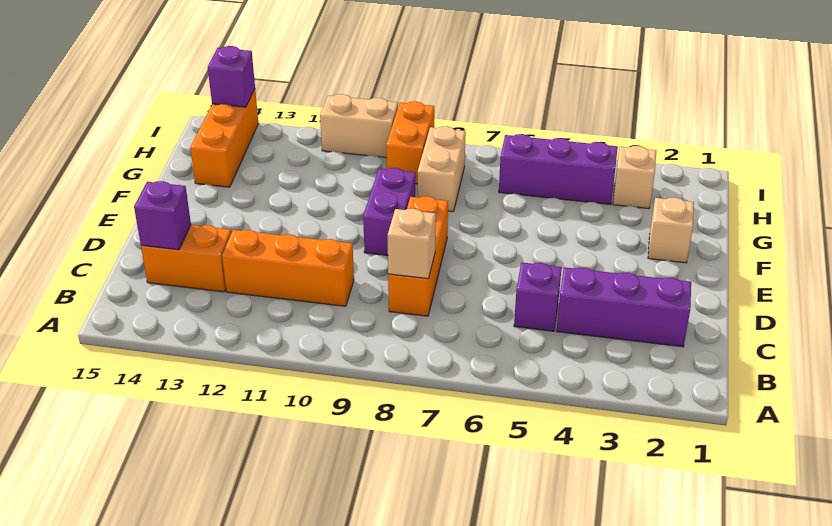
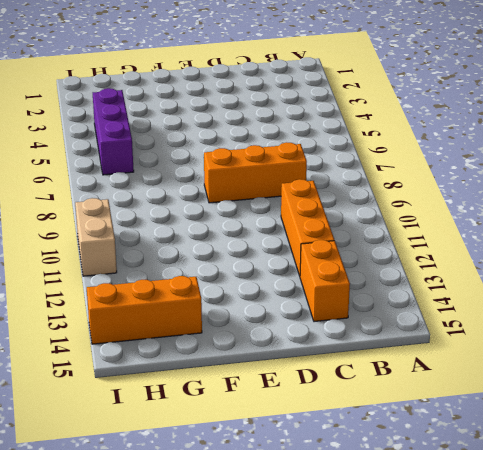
none -> purple brick C2:C4 level 1
none -> purple brick C5 level 1
none -> purple brick E9:F9 level 1

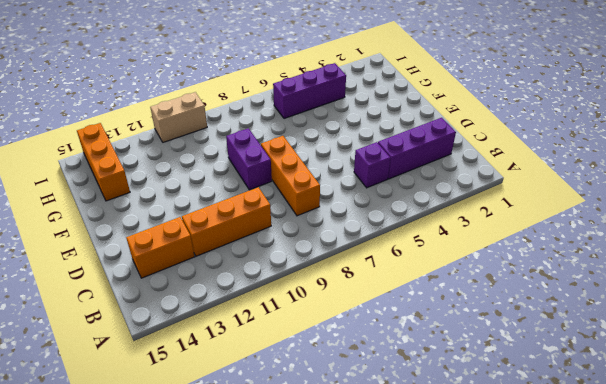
none -> tan brick F2 level 1
none -> tan brick G8:H8 level 1
none -> tan brick H3 level 1

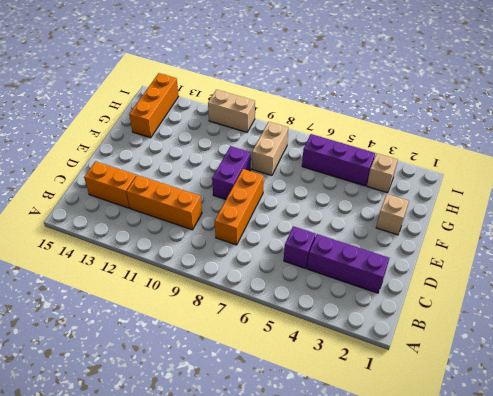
none -> orange brick H9:I9 level 1
none -> tan brick C8 level 2
none -> purple brick C14 level 2

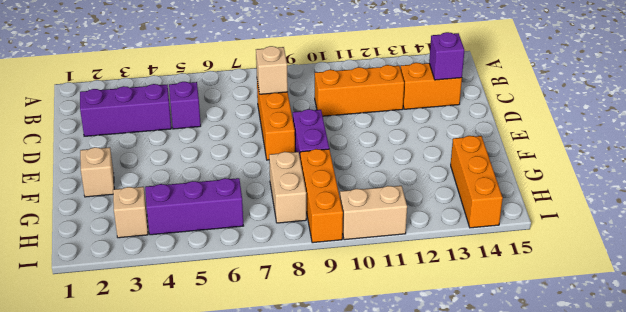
orange brick G9:I9 level 1 -> orange brick H9:I9 level 1
none -> purple brick I14 level 2

